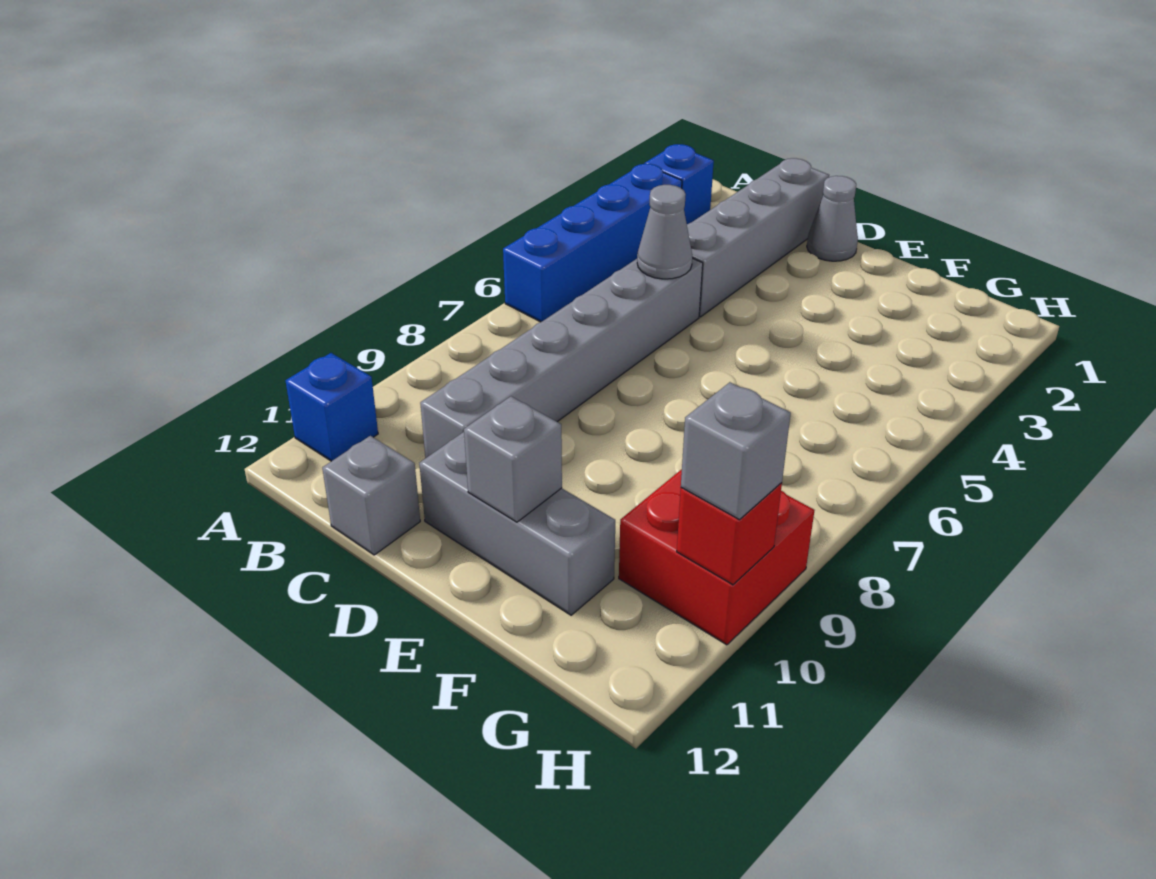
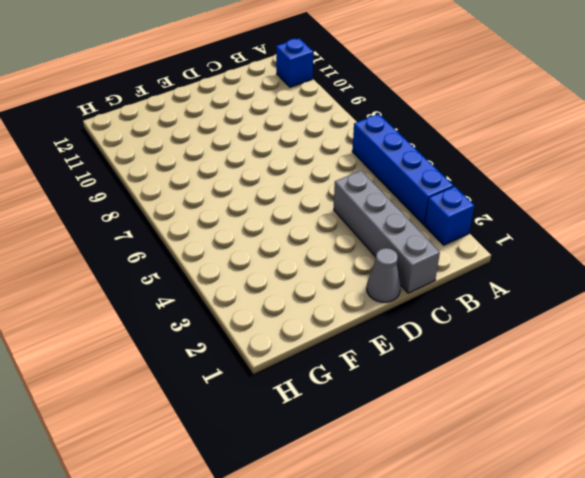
none -> grey brick C5:C10 level 1
none -> grey brick C12 level 1
none -> grey brick D11:F11 level 1

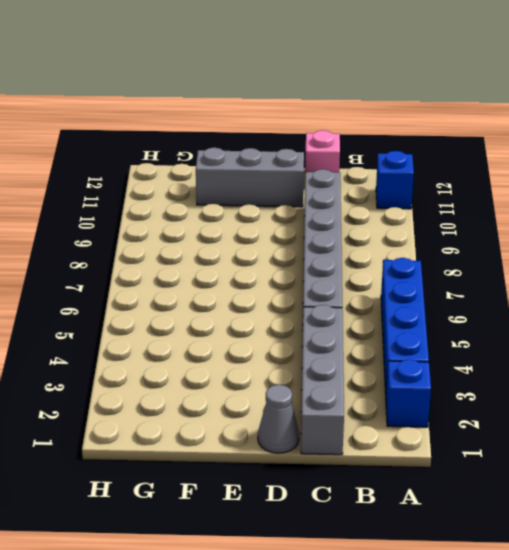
pink brick C12 level 1 -> grey brick C12 level 1
none -> red brick G9:H10 level 1
none -> grey cone C5 level 2
none -> grey brick E11 level 2

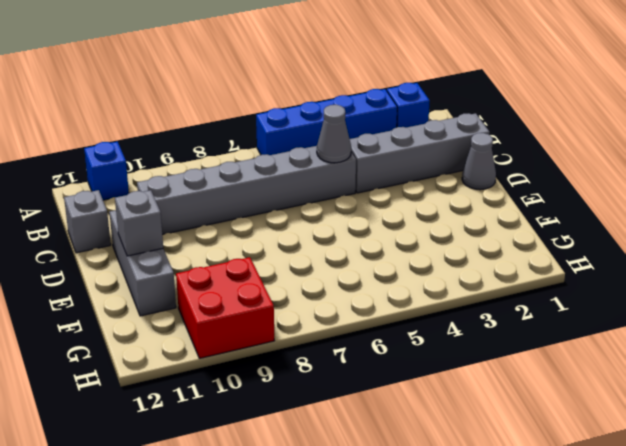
none -> red brick H10 level 2
none -> grey brick H10 level 3

